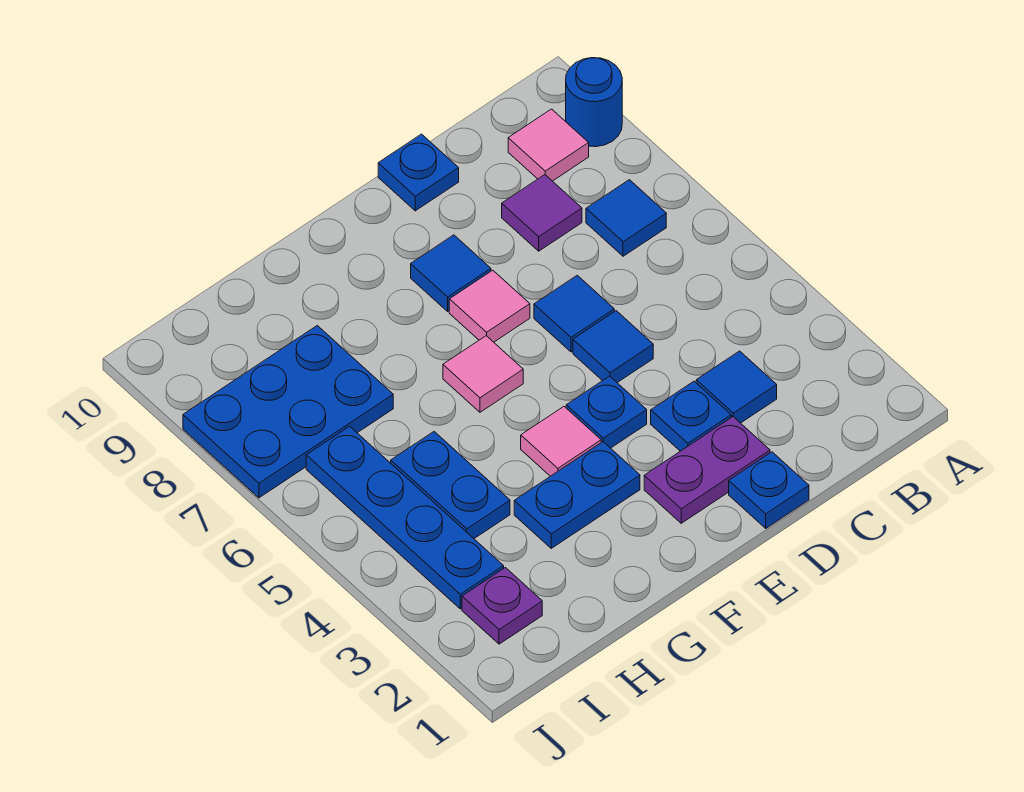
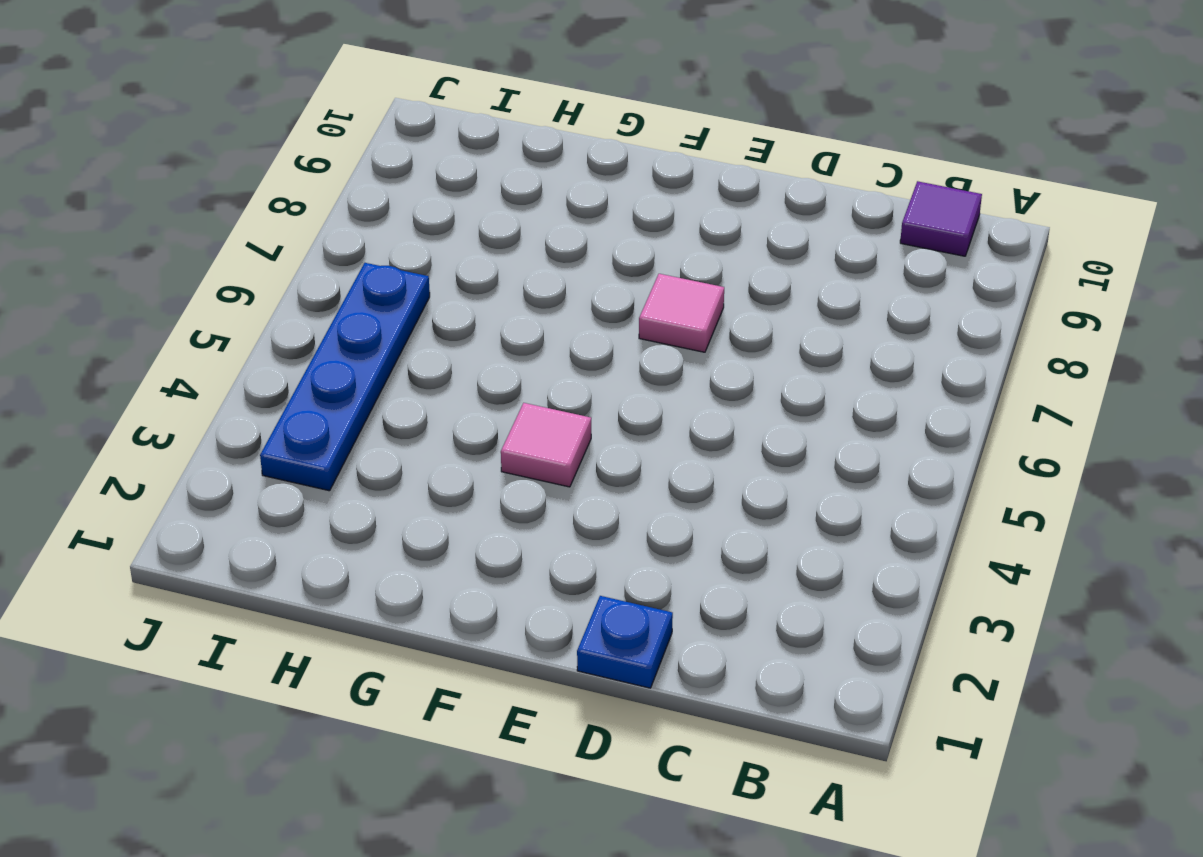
purple tile B10 level 1 -> purple tile C8 level 1
none -> blue round brick A9 level 1
none -> blue tile B7 level 1
none -> pink tile B9 level 1

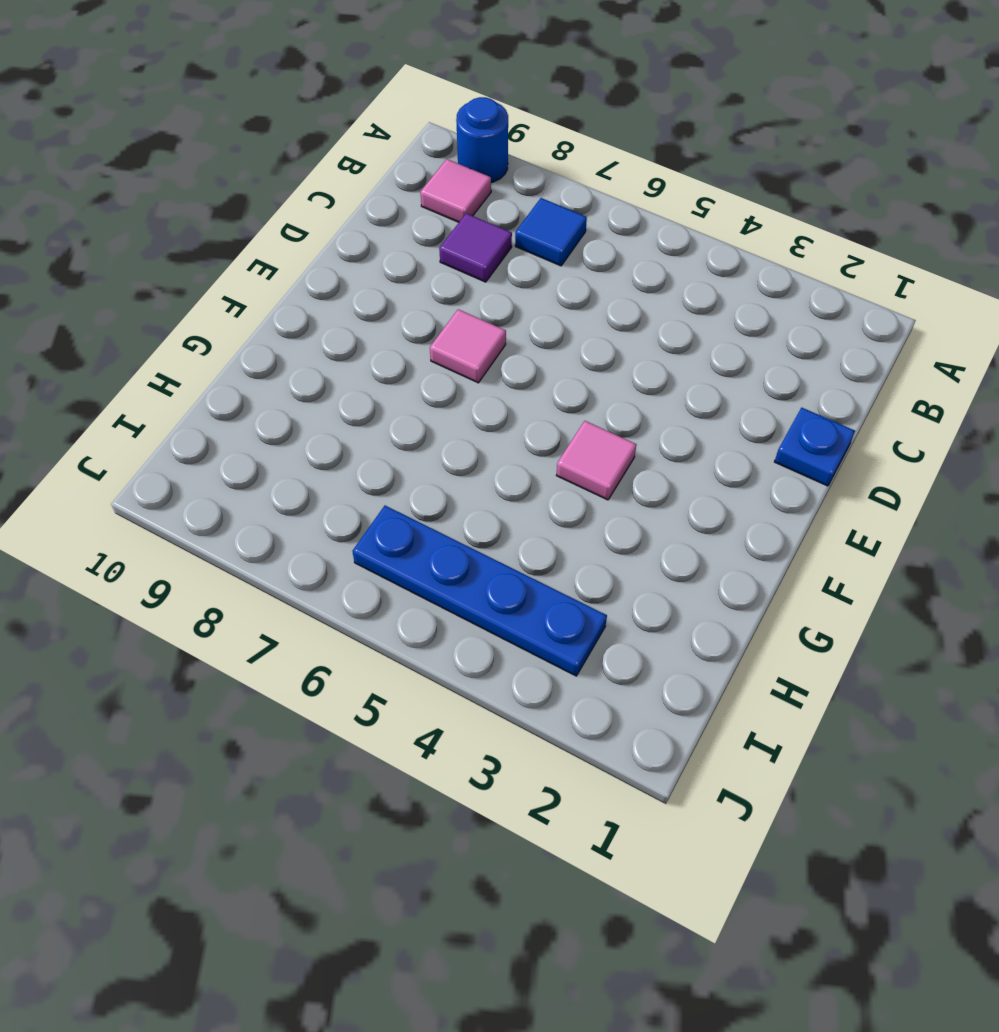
none -> blue tile C3 level 1
none -> purple plate D2:E2 level 1
none -> blue plate D3 level 1

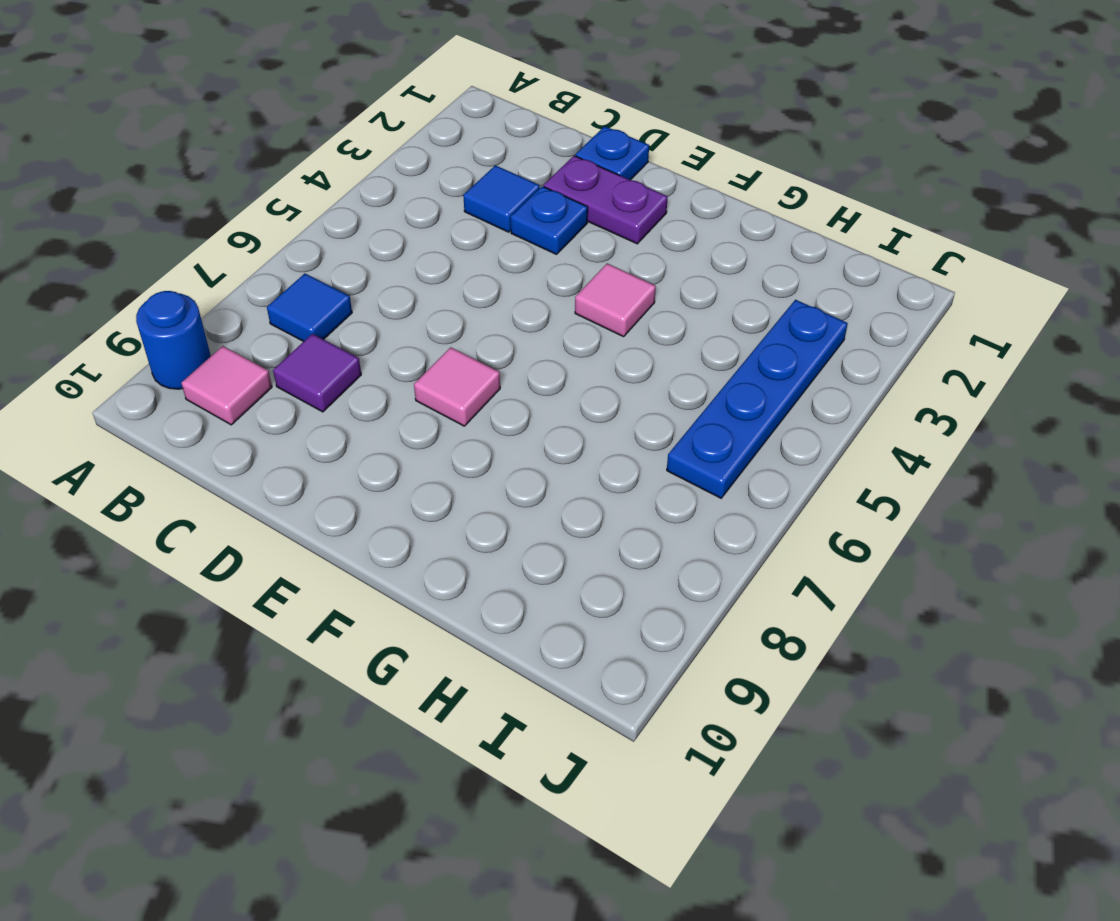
none -> blue tile D5 level 1
none -> blue tile D6 level 1
none -> blue plate D10 level 1

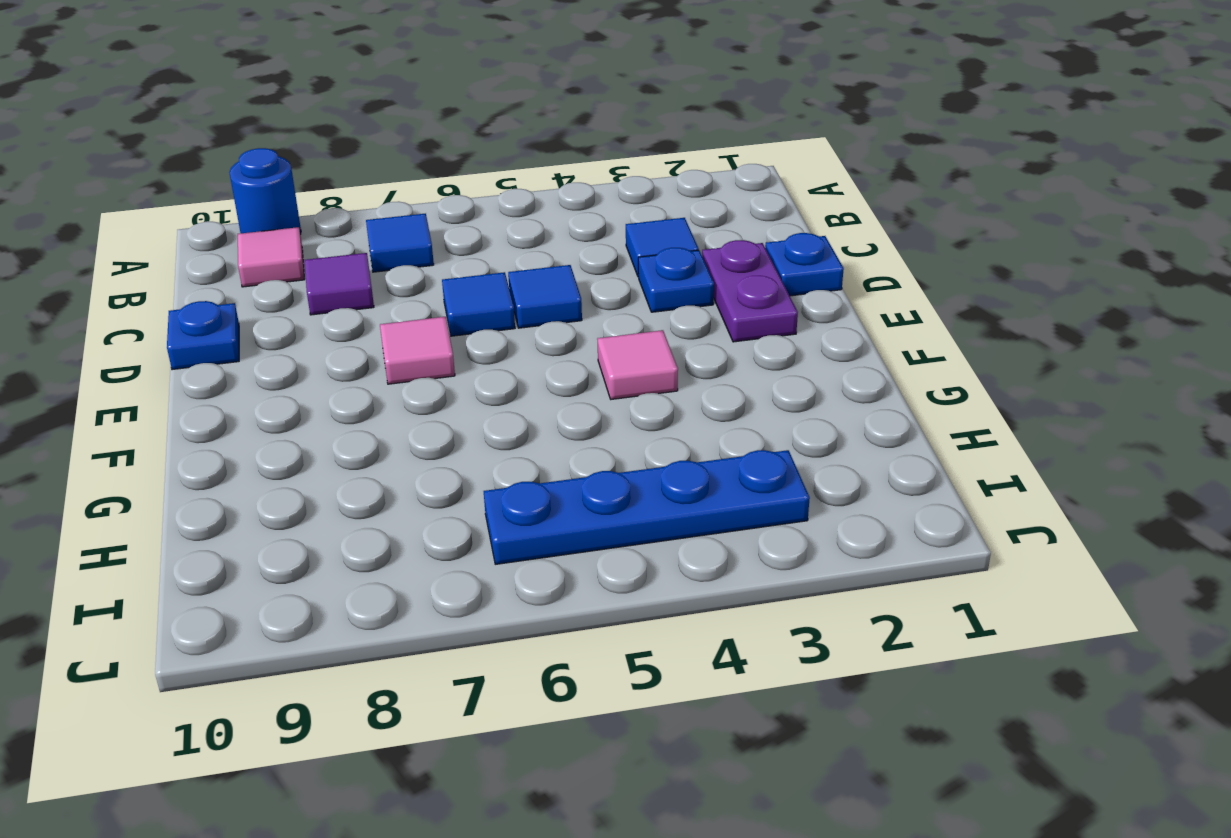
none -> blue plate E4 level 1
none -> blue tile E8 level 1
none -> blue plate F3:G3 level 1

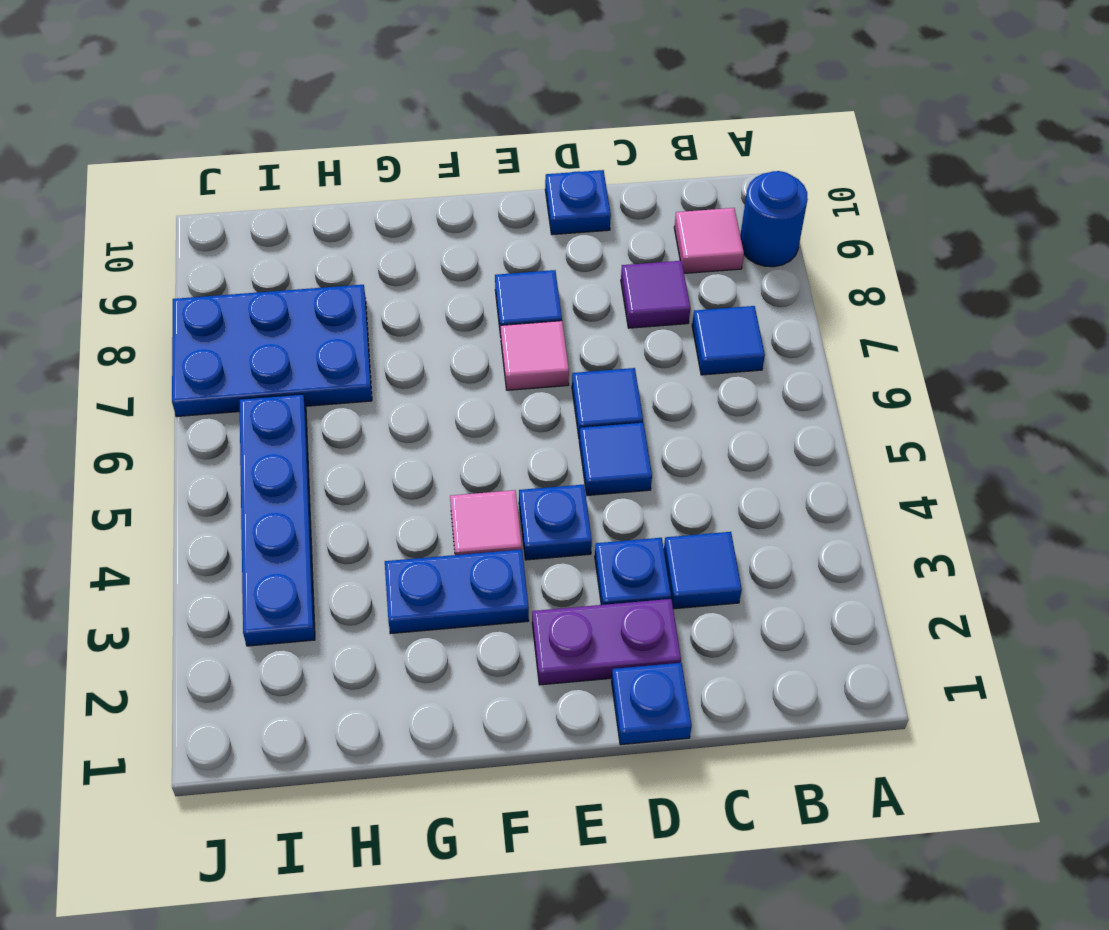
none -> pink tile F6 level 1
none -> blue plate H4:H5 level 1
none -> purple plate I2 level 1

